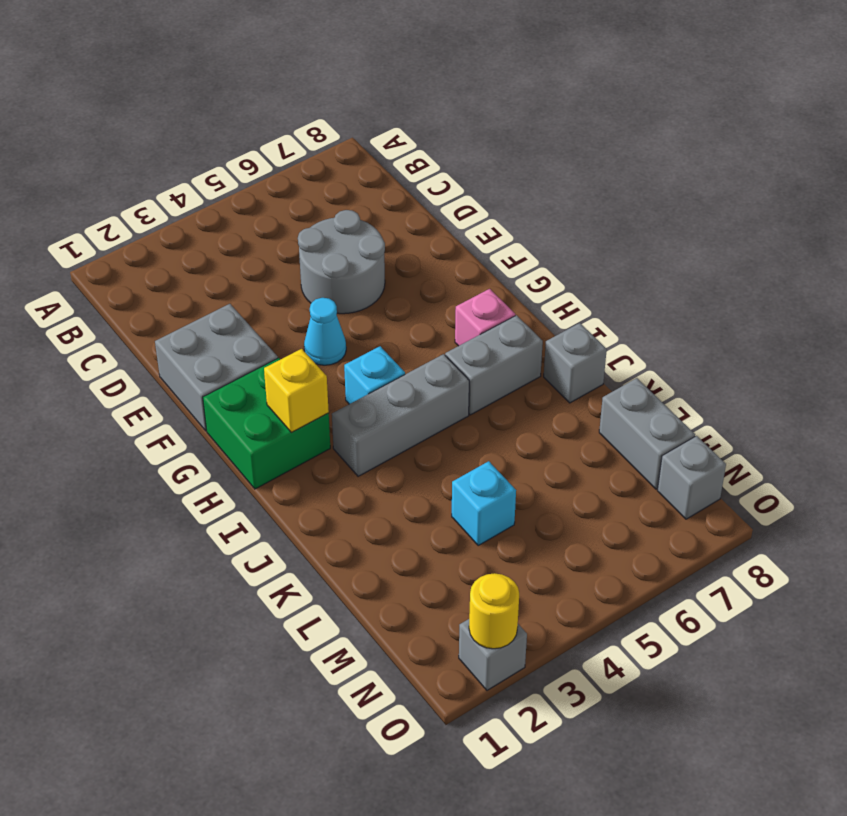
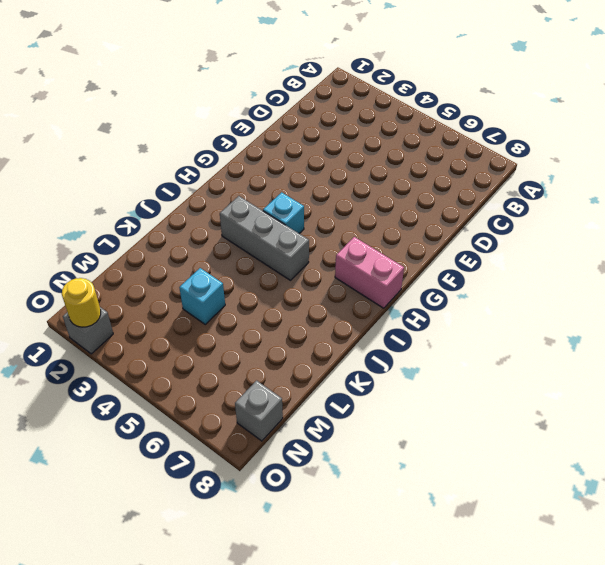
pink brick H7:H8 level 1 -> pink brick H7 level 1
none -> grey round brick D5:E6 level 1
none -> grey brick E1:F2 level 1
none -> cyan cone F4 level 1

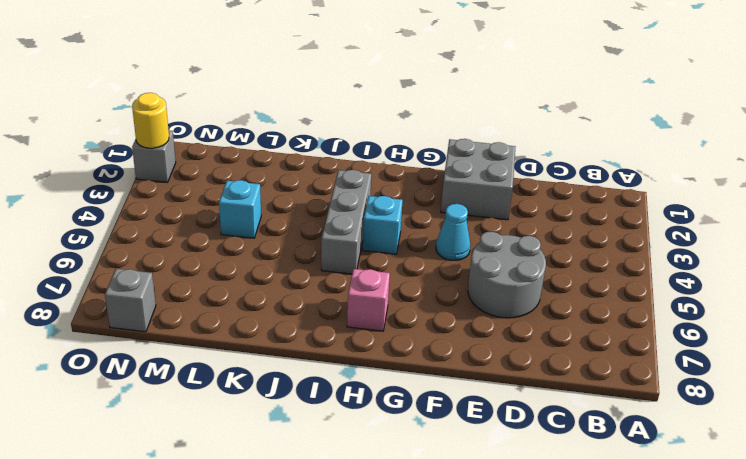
none -> green brick G1:H2 level 1
none -> grey brick I6:I7 level 1
none -> grey brick J8 level 1

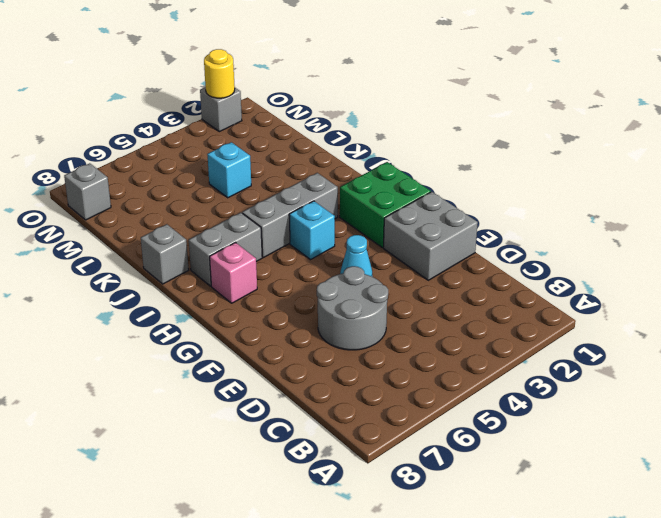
none -> grey brick L8:M8 level 1
none -> yellow brick H2 level 2

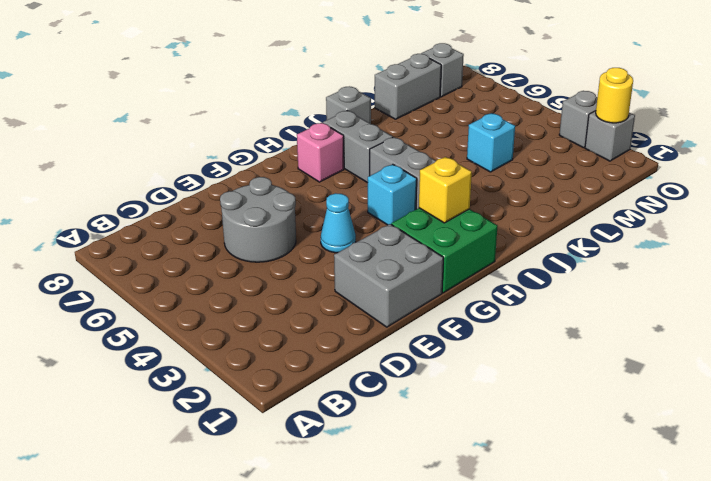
grey brick O3 level 1 -> none

